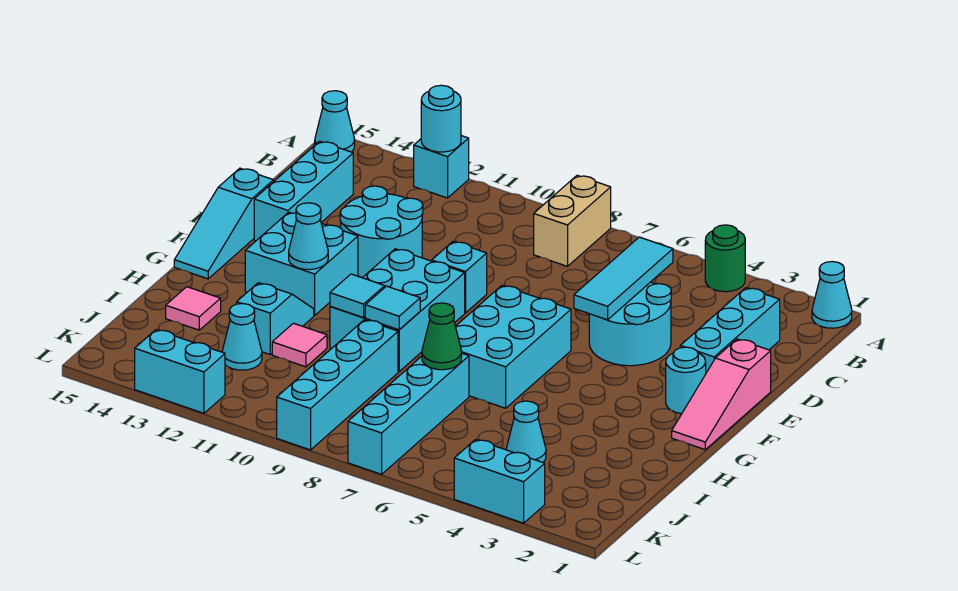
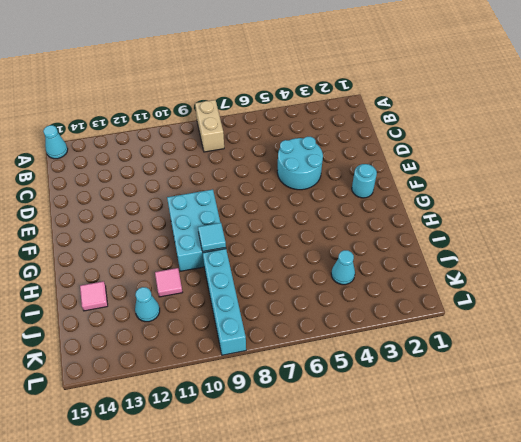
none -> cyan cone A1 level 1
none -> green round brick A4 level 1
none -> cyan brick A12 level 1
none -> cyan brick C2:E2 level 1

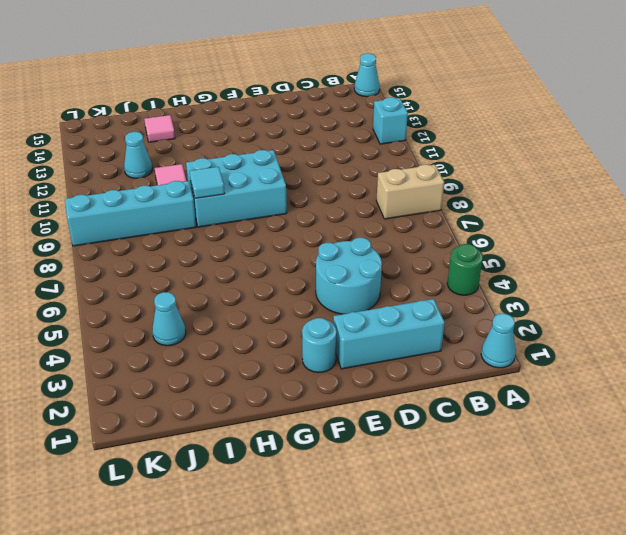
none -> cyan brick C14:E14 level 1
none -> cyan round brick D11:E12 level 1
none -> pink slope E1:G1 level 1 top E
none -> cyan brick E9 level 1

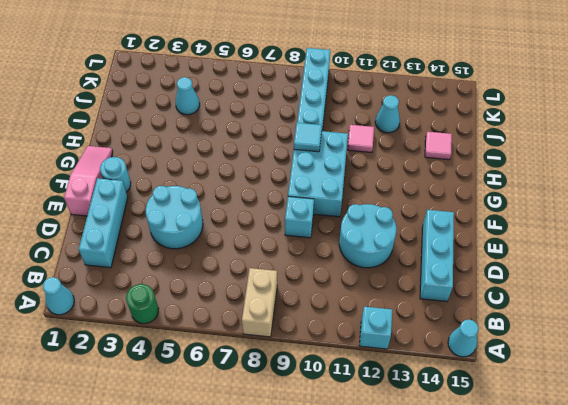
none -> cyan slope E15:G15 level 1 top E
none -> cyan brick F6:H7 level 1
none -> cyan brick F12:G13 level 1
none -> cyan slope H12:I12 level 1 top I

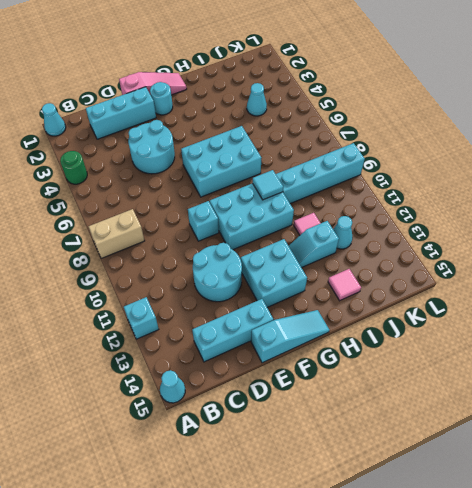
none -> cyan brick I7:L7 level 1
none -> cyan brick L3:L4 level 1
none -> cyan brick L12:L13 level 1
none -> cyan round brick A12 level 2

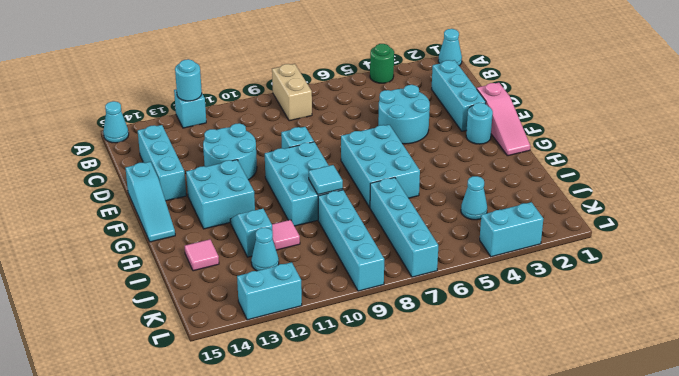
none -> cyan tile C5:E5 level 2
none -> cyan cone G12 level 2
none -> cyan tile H10 level 2
none -> green cone I7 level 2

